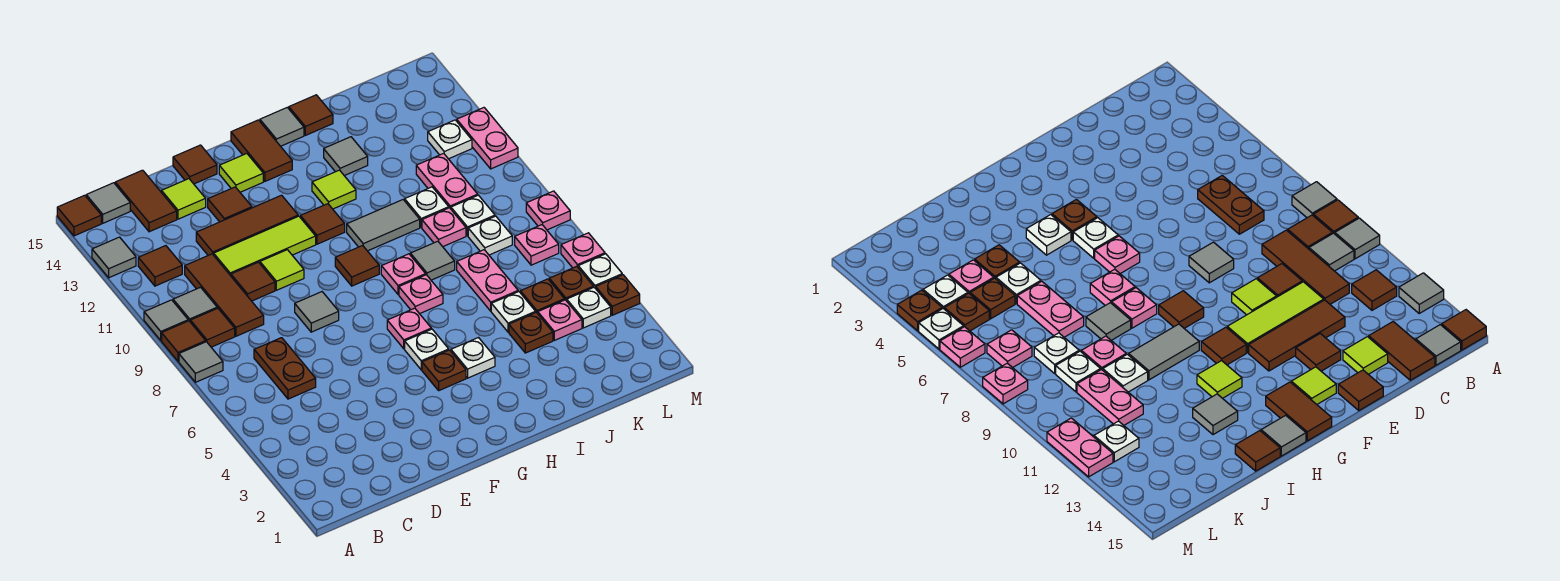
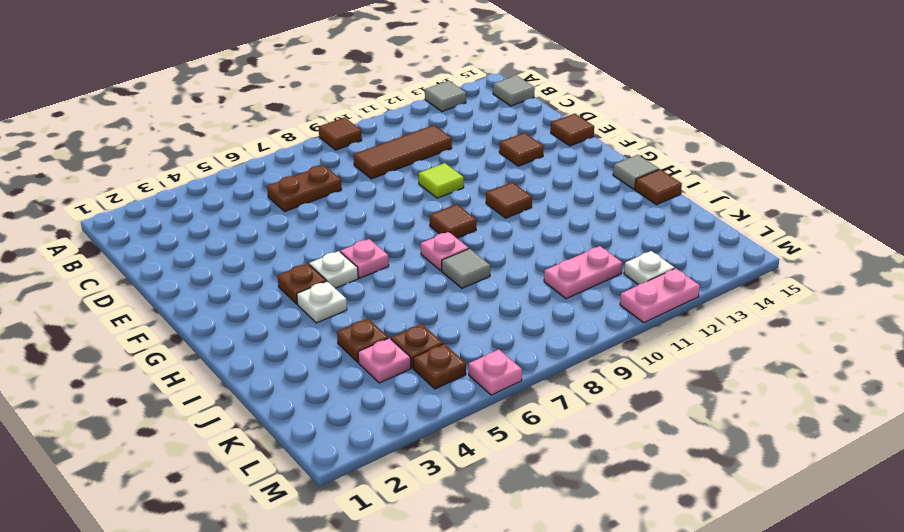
none -> grey tile A8 level 1
none -> grey tile A10 level 1
none -> brown tile A15 level 1
none -> brown tile B9 level 1

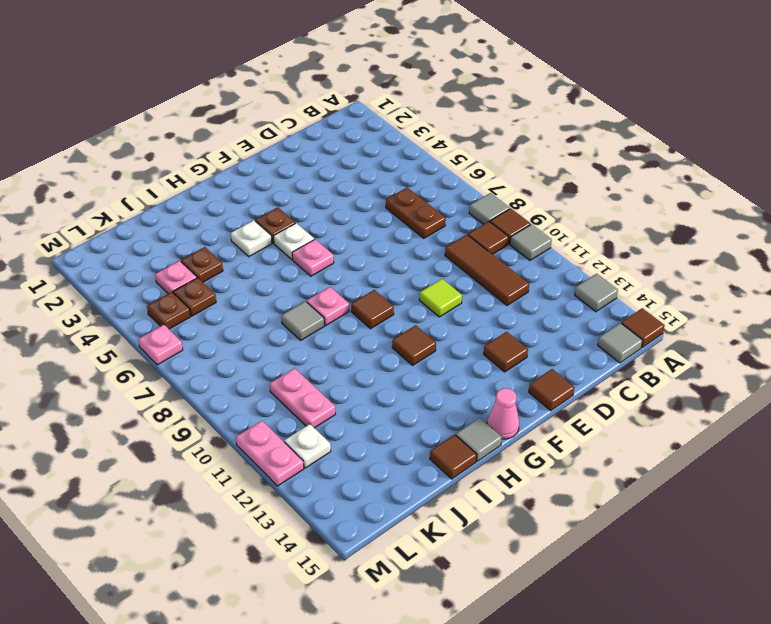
pink cone G15 level 1 -> brown tile G14:G15 level 1
none -> grey tile B10 level 1
none -> brown tile B12 level 1
none -> brown tile C14:C15 level 1
none -> brown tile D10 level 1

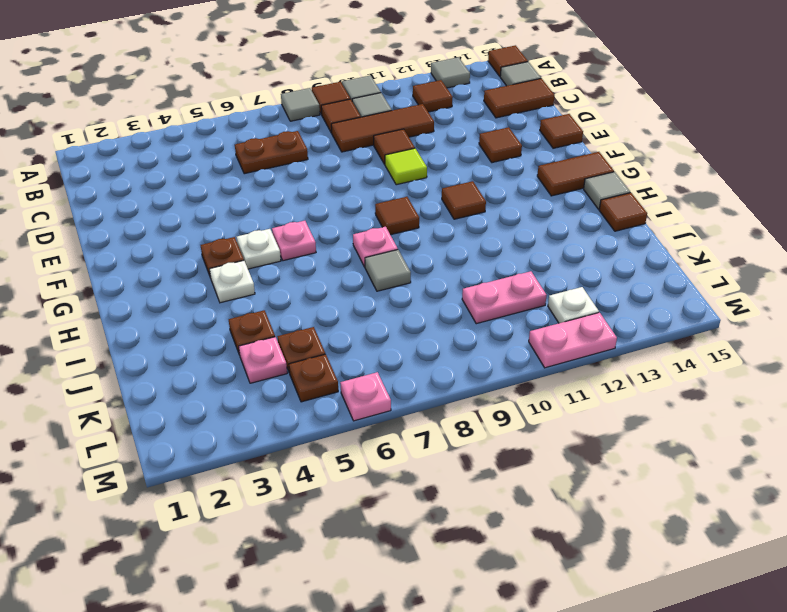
none -> lime tile D11:F11 level 1
none -> brown tile D12:F12 level 1
none -> lime tile D14 level 1
none -> grey tile E8 level 1

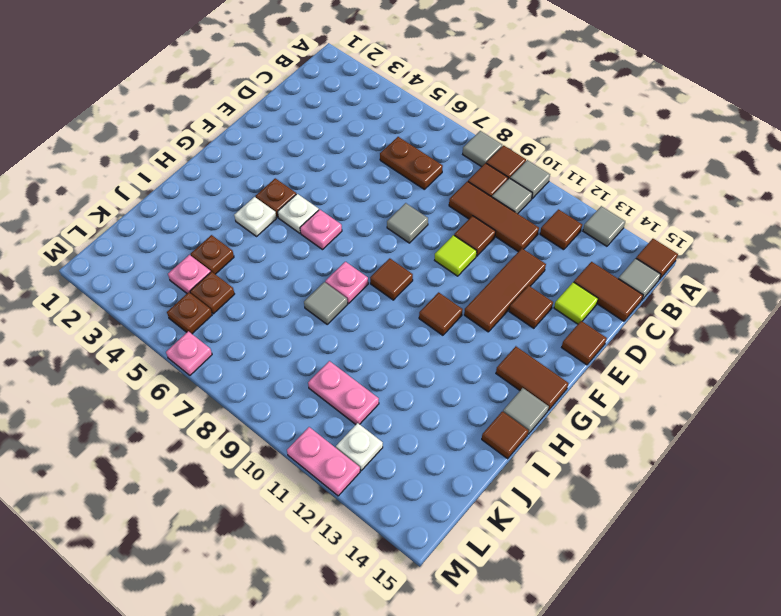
none -> lime tile D11:F11 level 1
none -> lime tile F14 level 1
none -> pink plate H7 level 1
none -> grey tile H10:I10 level 1

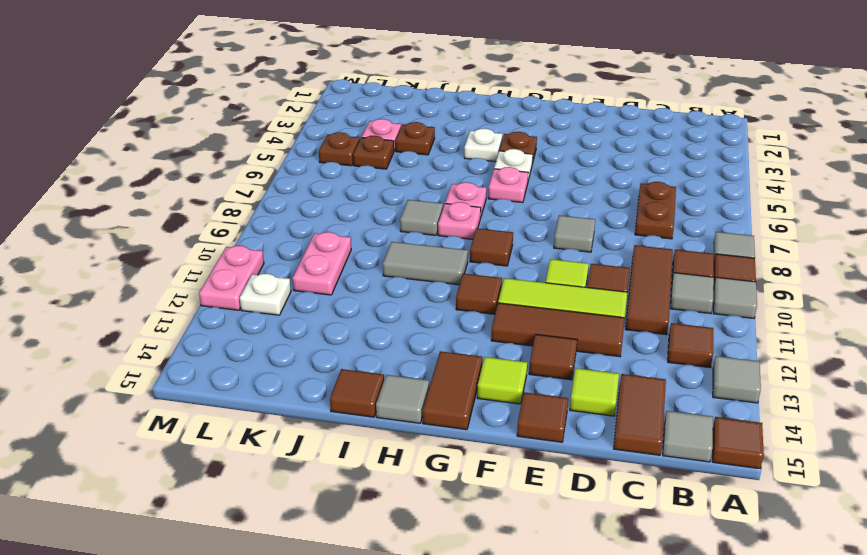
none -> lime tile H12 level 1
none -> grey tile I13 level 1
none -> white plate J5 level 1
none -> pink plate J6:J7 level 1

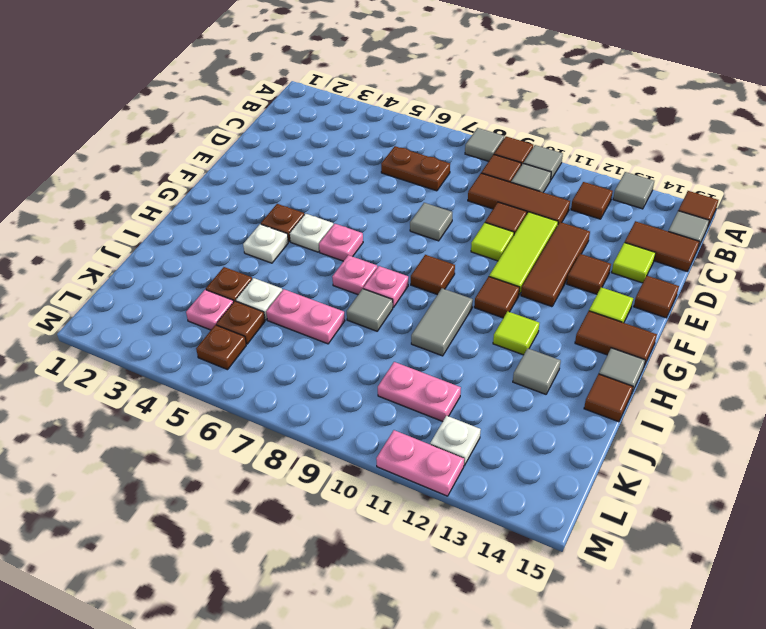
none -> pink plate J9 level 1
none -> white plate J10 level 1
none -> white plate K8 level 1
none -> white plate K9 level 1

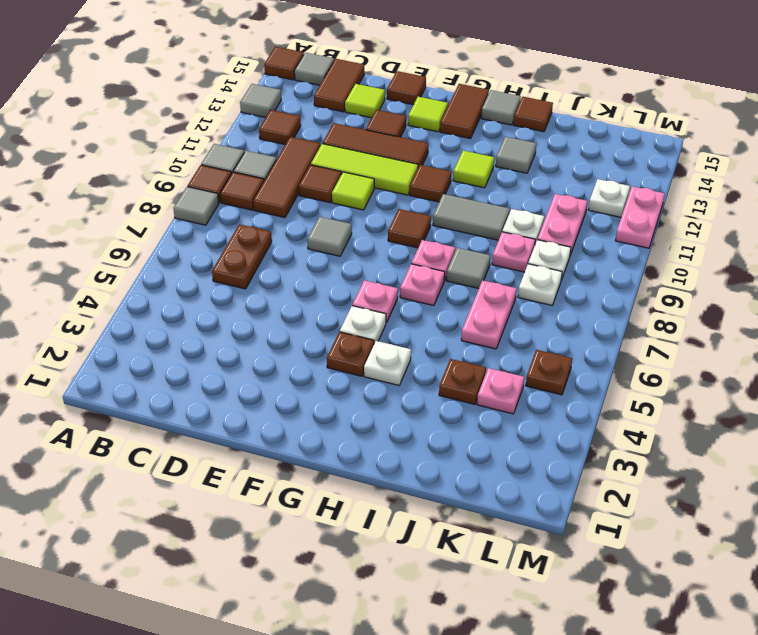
none -> white plate J5 level 1
none -> brown plate K5 level 1
none -> white plate L4 level 1
none -> pink plate L7 level 1

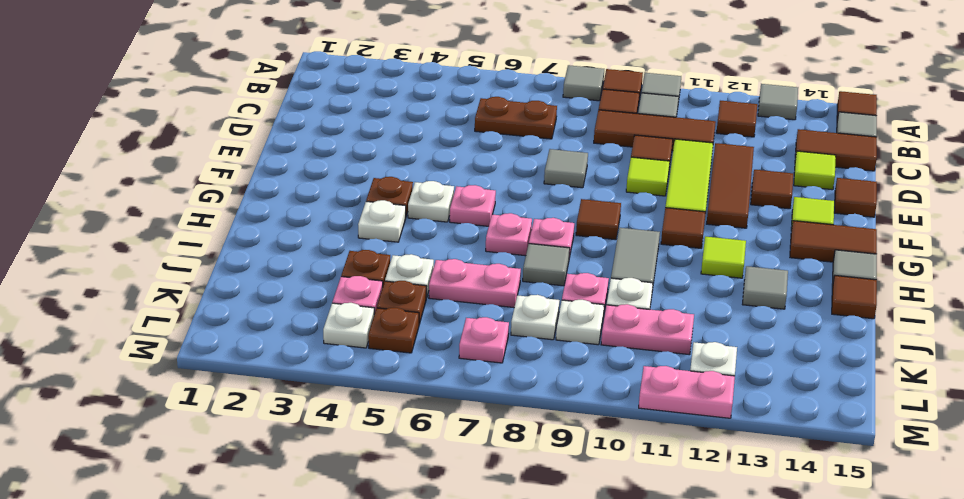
none -> brown plate M4 level 1
none -> white plate M5 level 1
none -> pink plate M6 level 1
none -> pink plate M8 level 1

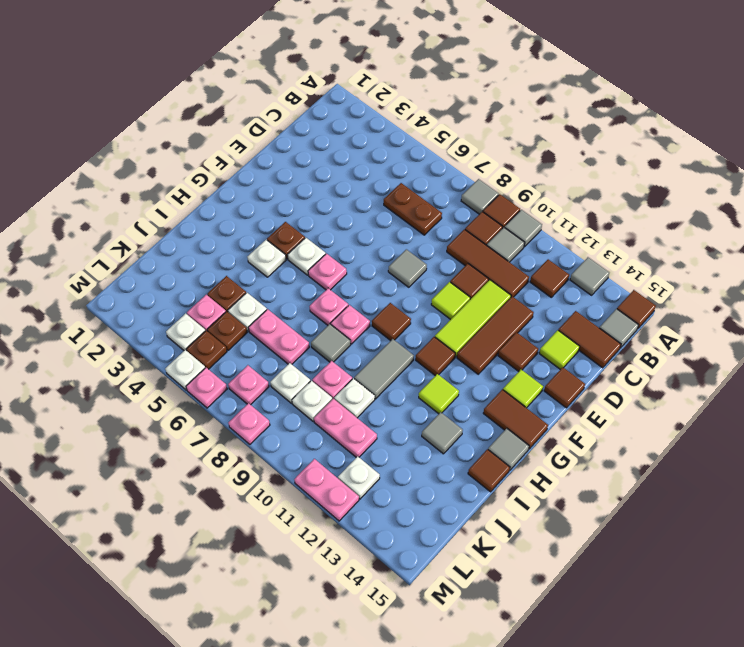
none -> brown plate M4 level 1

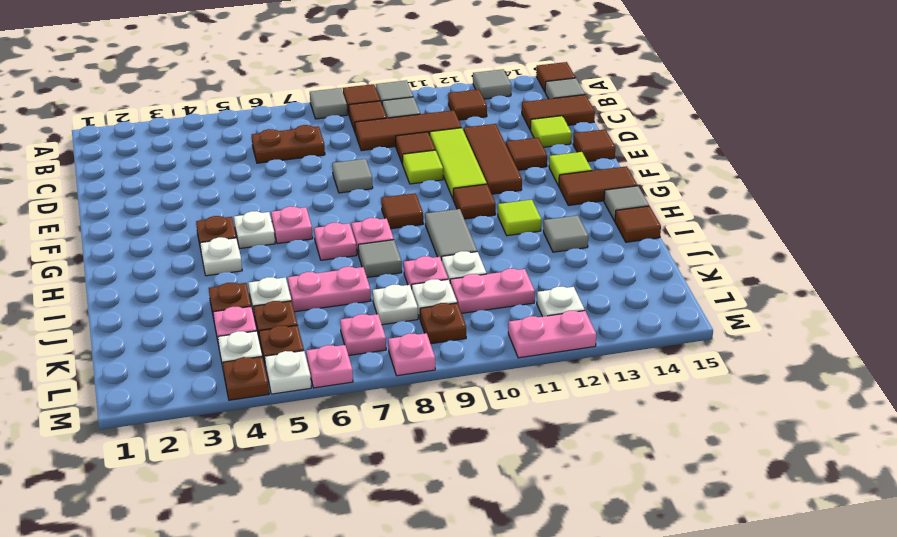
brown plate L9 level 1 -> none

